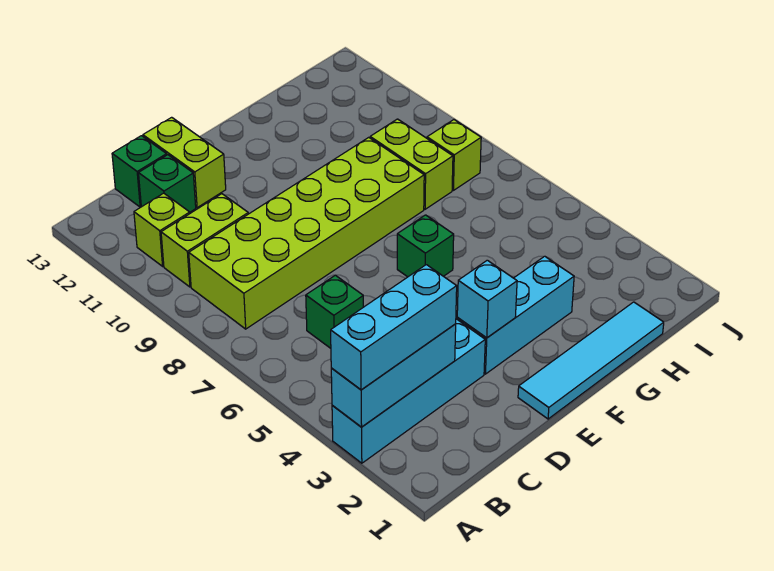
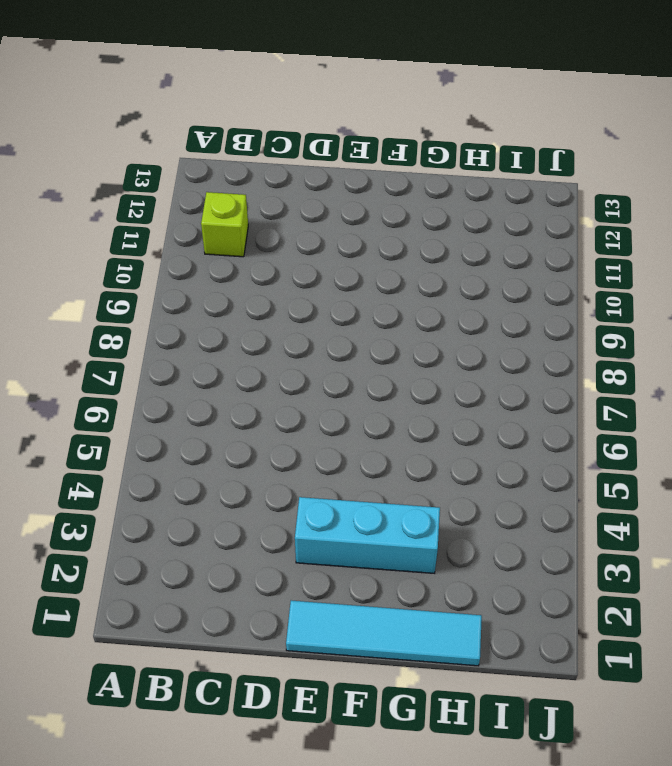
none -> cyan brick A3:D3 level 1
none -> lime brick B8:G9 level 1
none -> lime brick B10:C10 level 1

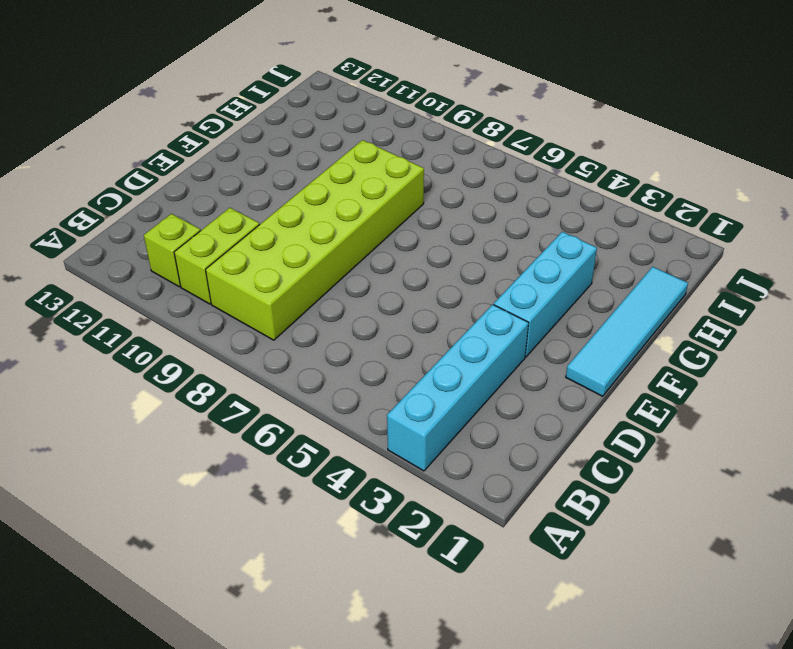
none -> green brick C6 level 1
none -> green brick C12 level 1
none -> green brick C13 level 1

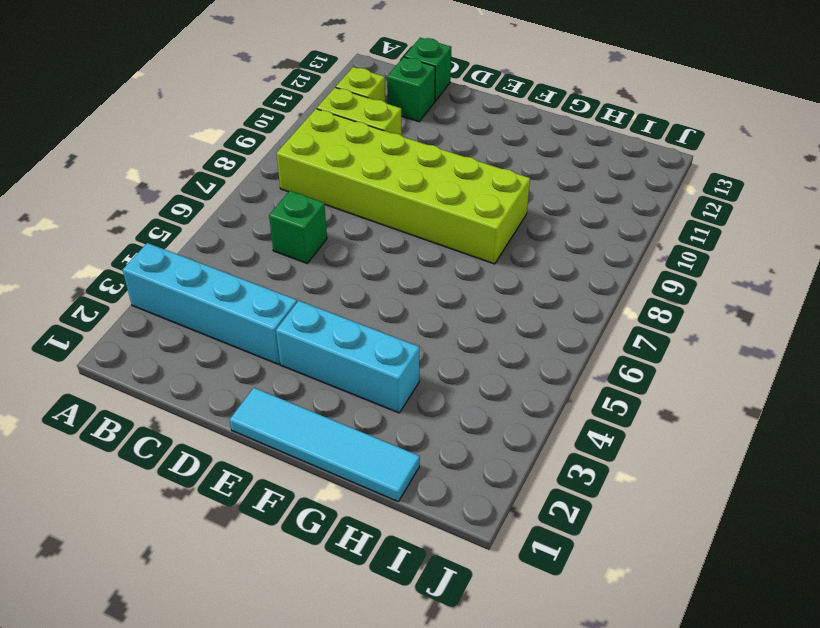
none -> lime brick D12:D13 level 1
none -> green brick F6 level 1
none -> lime brick H8:H9 level 1

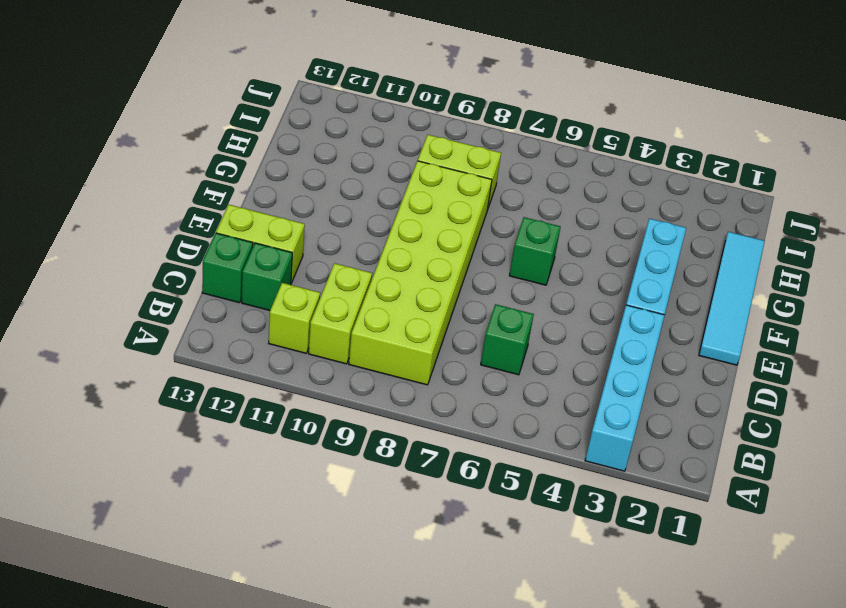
none -> lime brick I8 level 1
none -> cyan brick A3:C3 level 2
none -> cyan brick E3 level 2

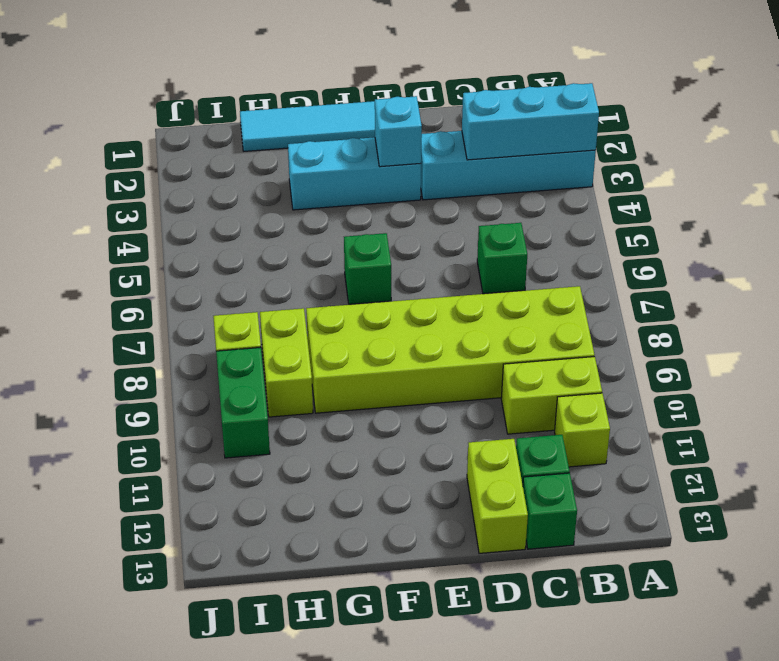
green brick I9:I10 level 1 -> none
none -> cyan brick A3:C3 level 3

